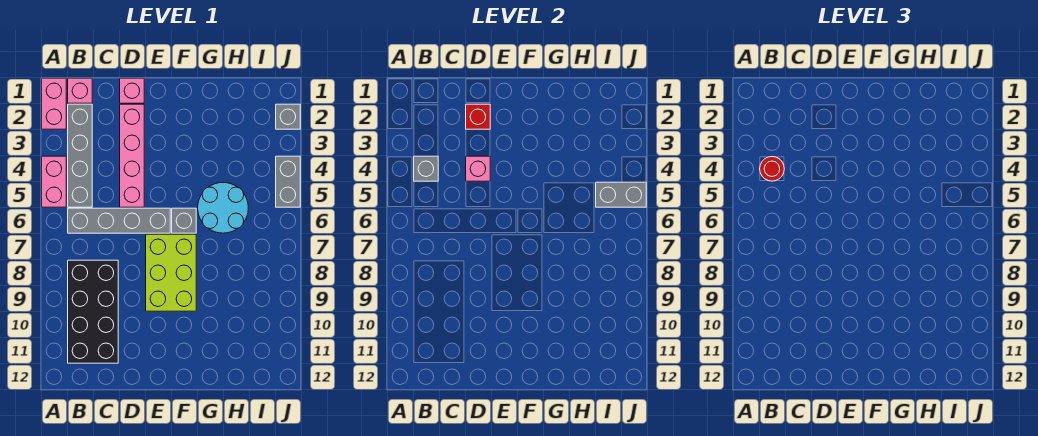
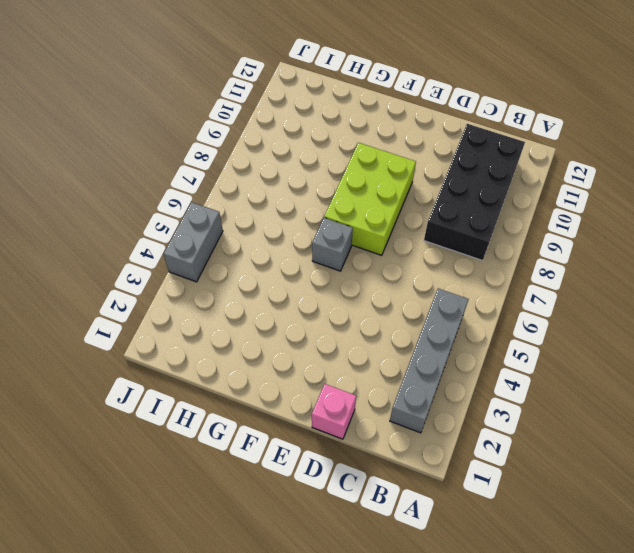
none -> pink brick A1:A2 level 1
none -> pink brick A4:A5 level 1
none -> pink brick B1 level 1

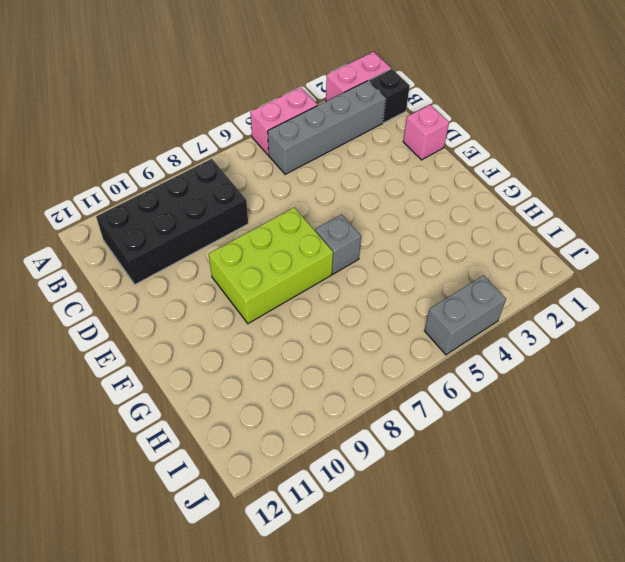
black brick B1 level 1 -> pink brick B1 level 1
none -> grey brick B6:E6 level 1
none -> pink brick D2:D5 level 1
none -> cyan round brick G5:H6 level 1

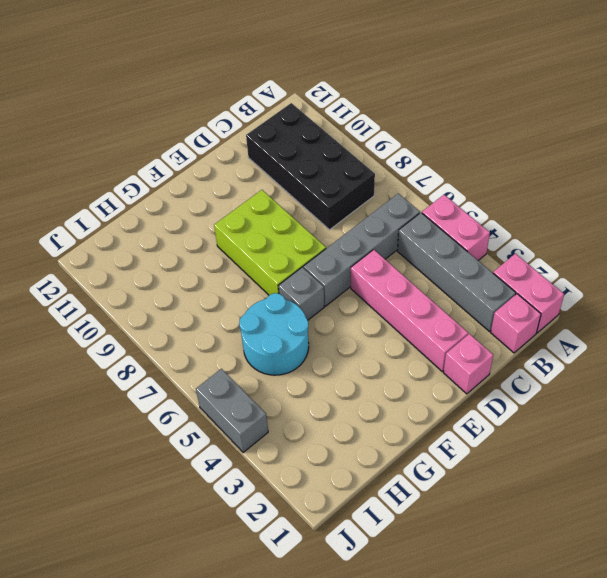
none -> grey brick J2 level 1
none -> grey brick B4 level 2
none -> red brick D2 level 2

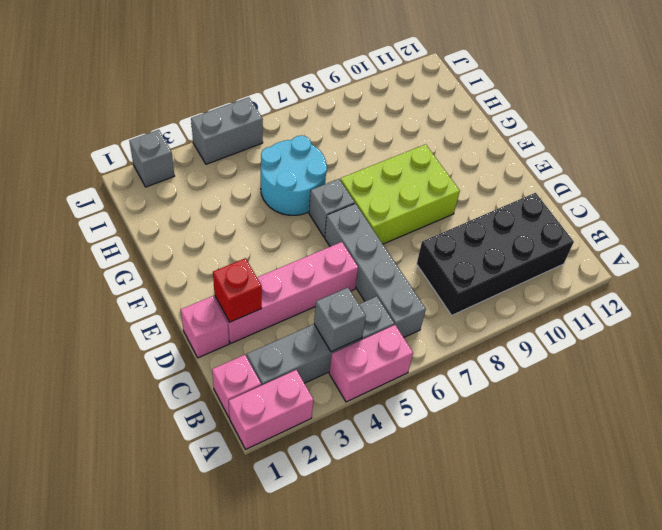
none -> pink brick D4 level 2
none -> grey brick I5:J5 level 2
none -> red round brick B4 level 3

